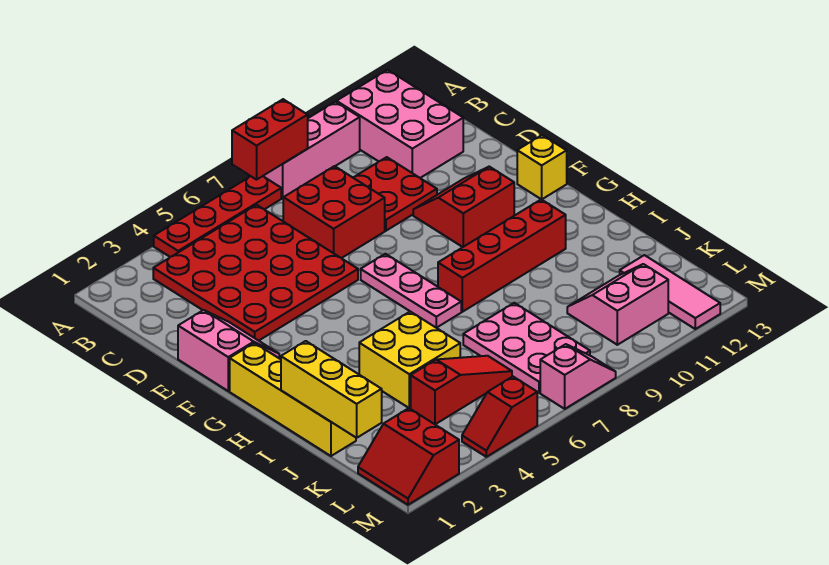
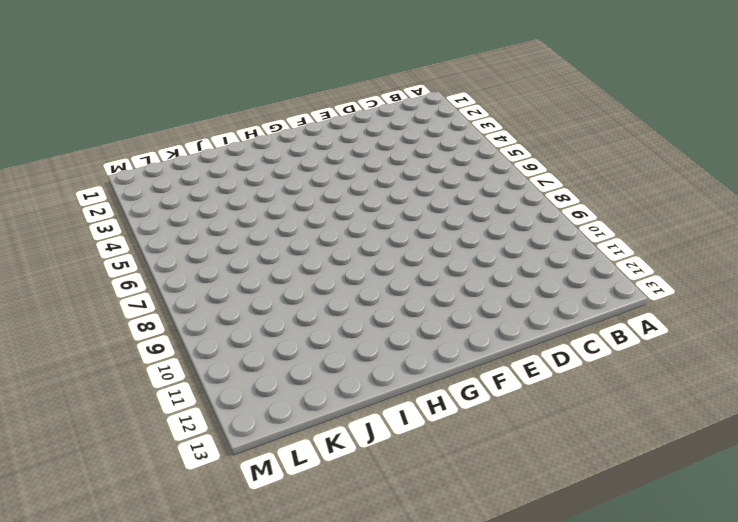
none -> red plate A4:A7 level 1
none -> pink brick A8:A10 level 1
none -> pink brick A11:C12 level 1

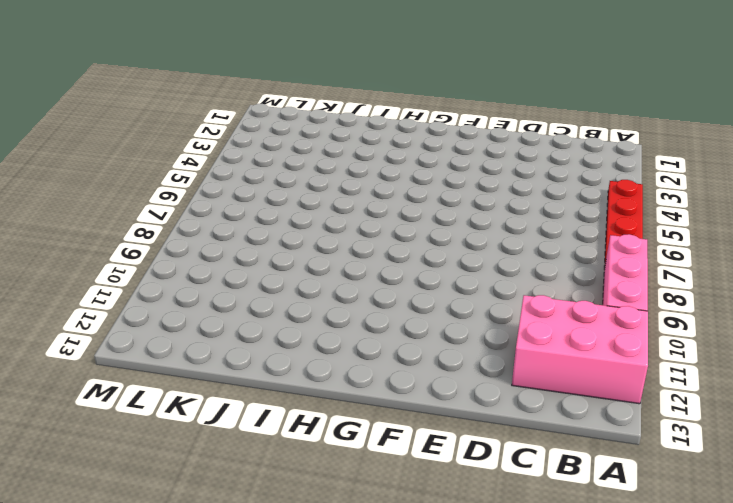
none -> red plate B3:E6 level 1
none -> red brick C7:D8 level 1
none -> red plate C9:D10 level 1

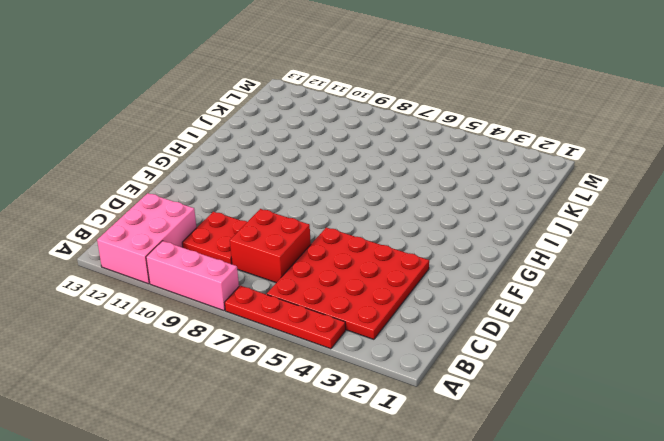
none -> pink slope E1:F2 level 1 top 1
none -> red slope E10:F11 level 1 top F
none -> pink plate F7:H7 level 1

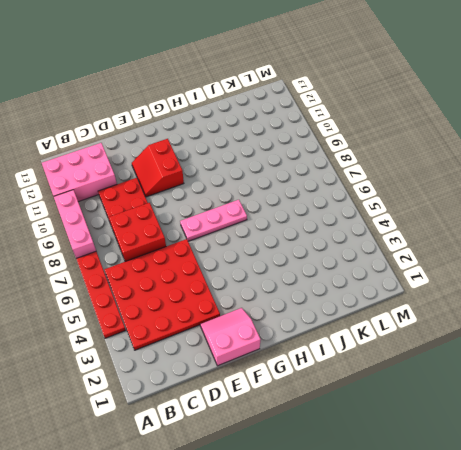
none -> yellow brick F13 level 1
none -> yellow brick G1:J1 level 1
none -> red brick H8:H11 level 1

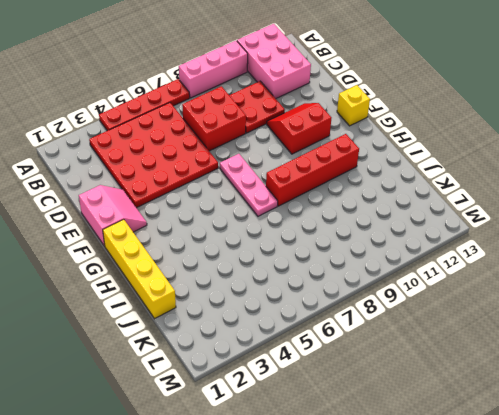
none -> yellow brick I4:J5 level 1
none -> pink plate J7:L8 level 1
none -> red slope K4:K6 level 1 top 4

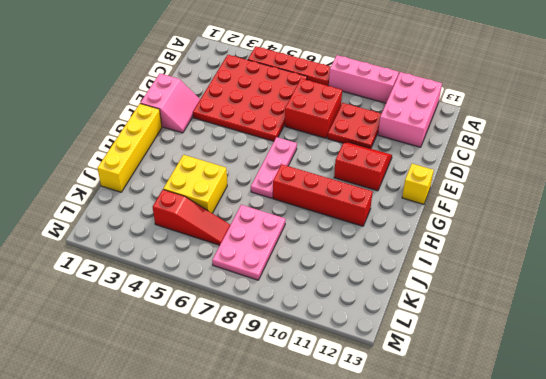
none -> pink slope K10:L11 level 1 top L
none -> pink tile K12:M12 level 1
none -> red slope L1:M2 level 1 top 2

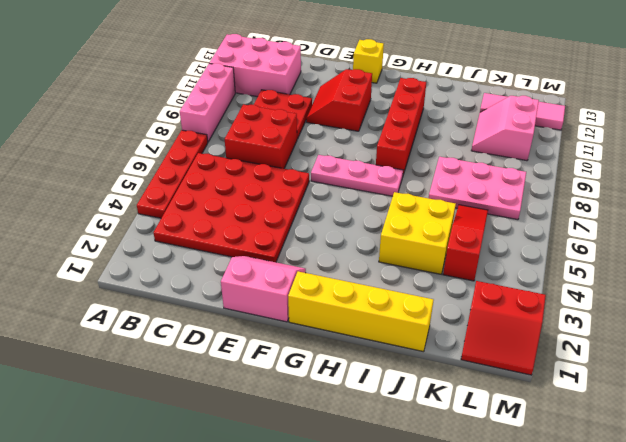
none -> red slope M4:M5 level 1 top 5
none -> pink slope M7:M8 level 1 top 7
none -> red brick A7:A8 level 2

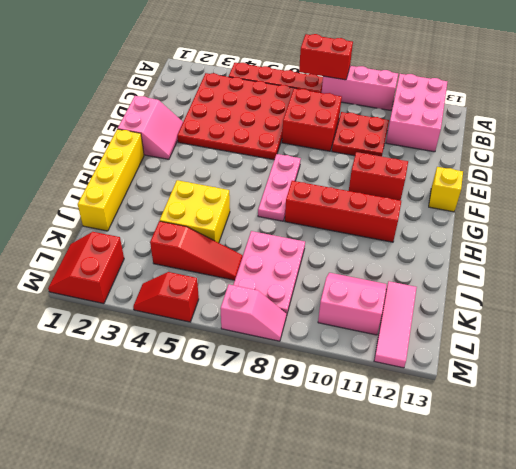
none -> yellow brick I1:K1 level 2

